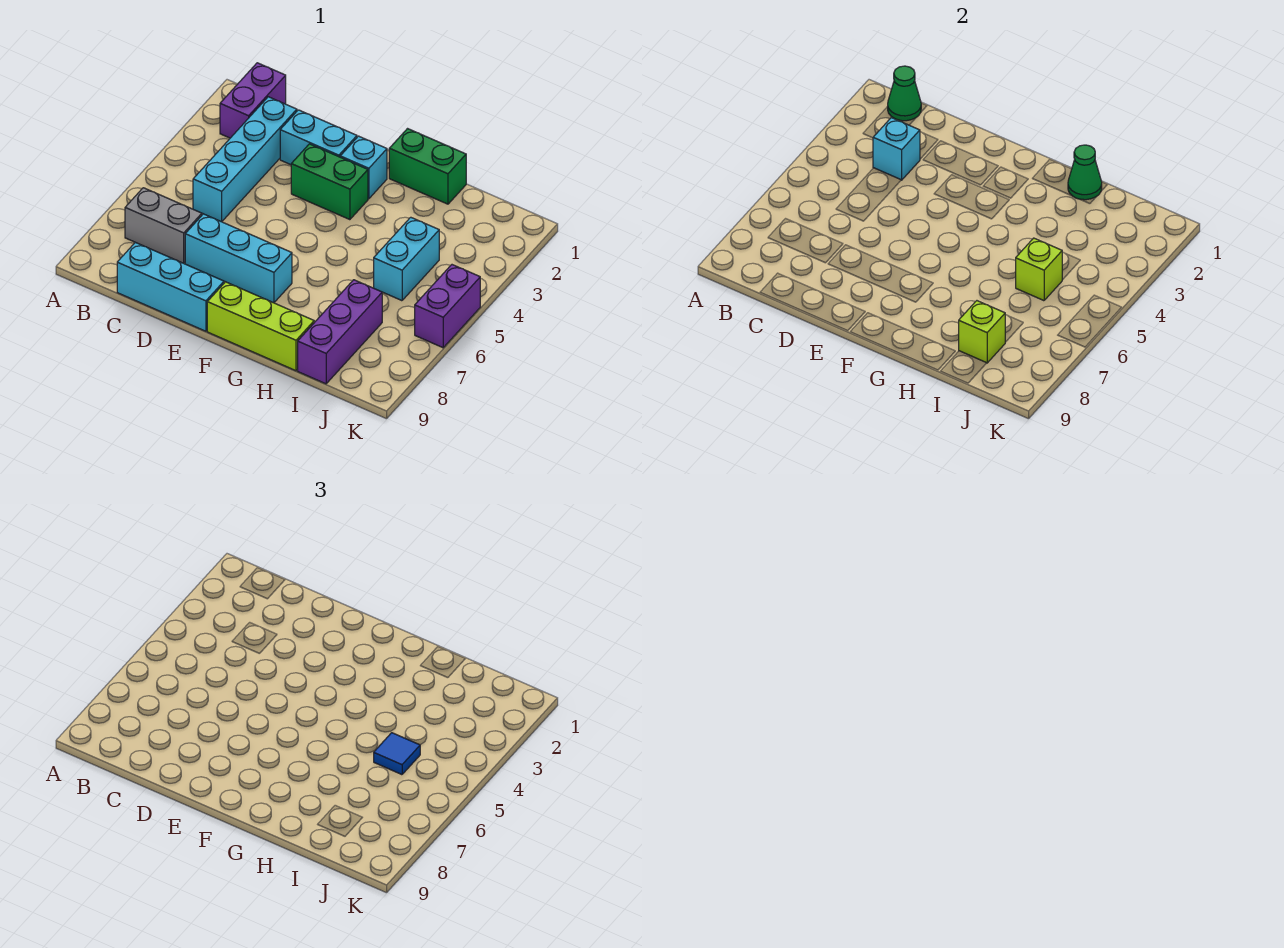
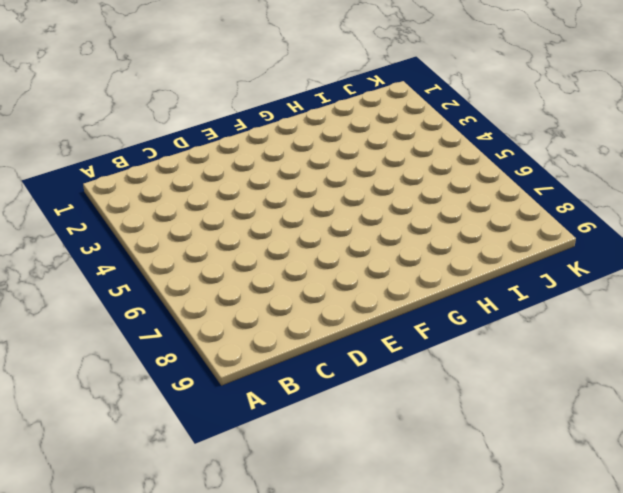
none -> purple brick B1:B2 level 1
none -> grey brick B7:C7 level 1
none -> cyan brick C2:C5 level 1

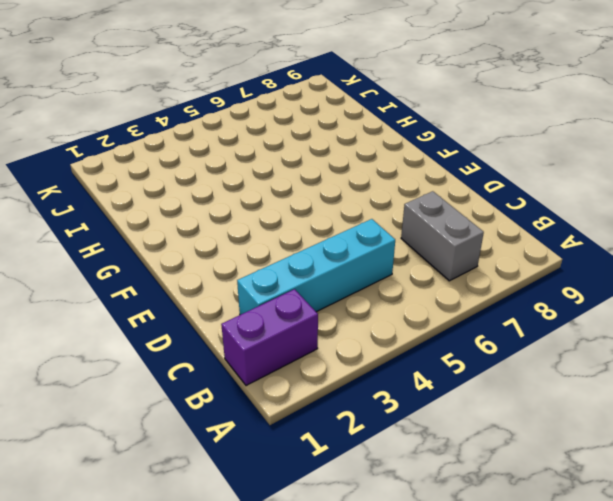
none -> cyan brick C9:E9 level 1
none -> cyan brick D2:E2 level 1
none -> cyan brick D7:F7 level 1

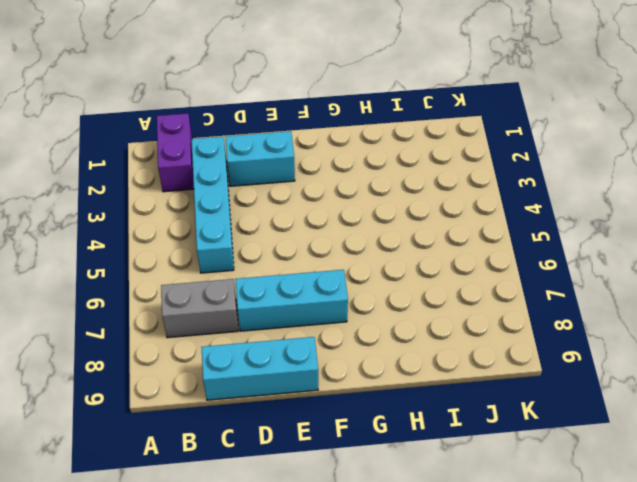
none -> green brick E3:F3 level 1
none -> cyan brick F2 level 1
none -> lime brick F9:H9 level 1

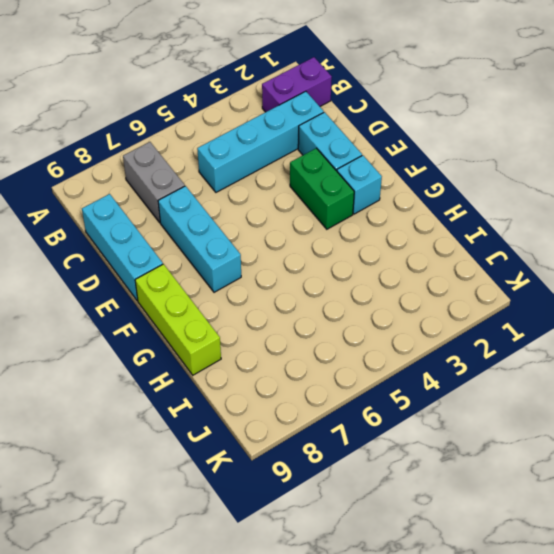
none -> green brick G1:H1 level 1
none -> cyan brick I4:I5 level 1
none -> purple brick I7:I9 level 1

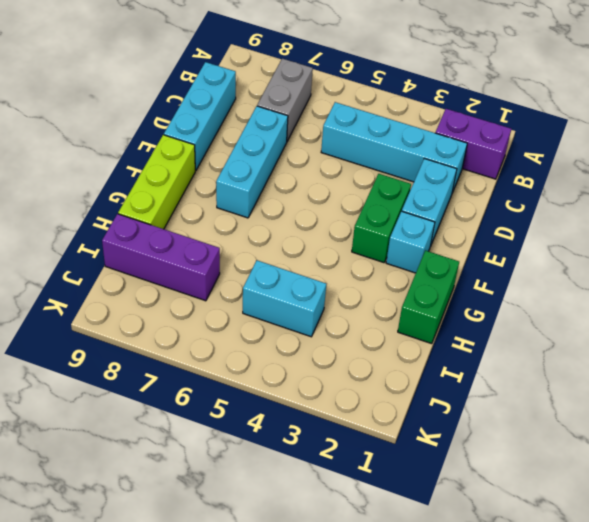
none -> purple brick K5:K6 level 1
none -> green cone B1 level 2
none -> cyan brick C3 level 2

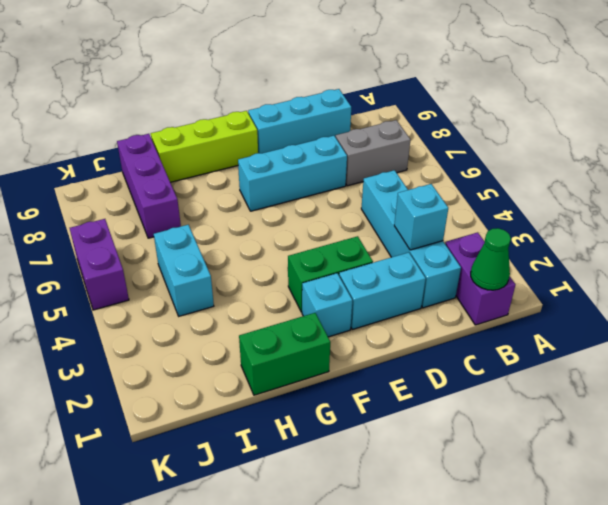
none -> green cone H1 level 2
none -> lime brick I5 level 2
none -> lime brick I8 level 2

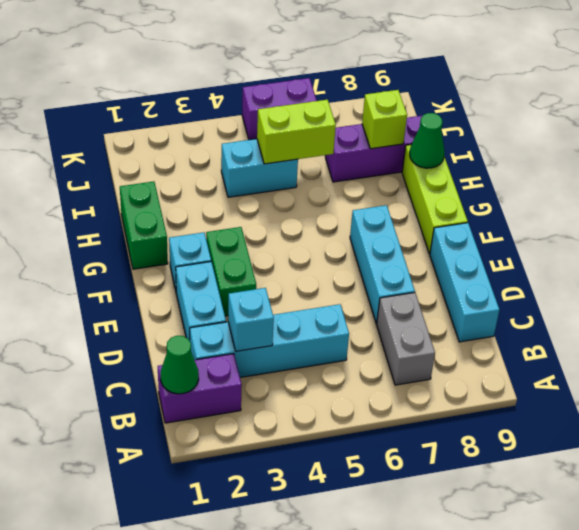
green cone H9 level 2 -> green cone H1 level 2
lime brick I5:I6 level 2 -> lime brick I5 level 2
none -> blue tile I5 level 3

